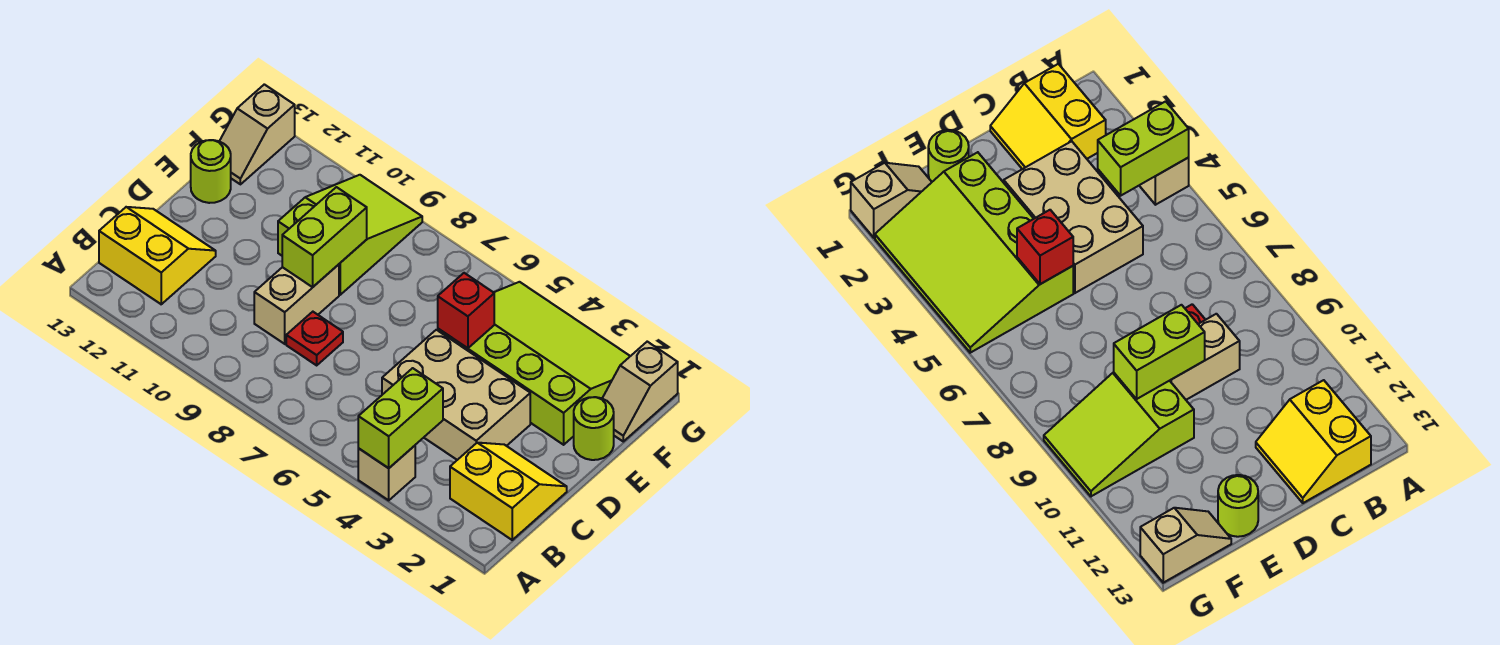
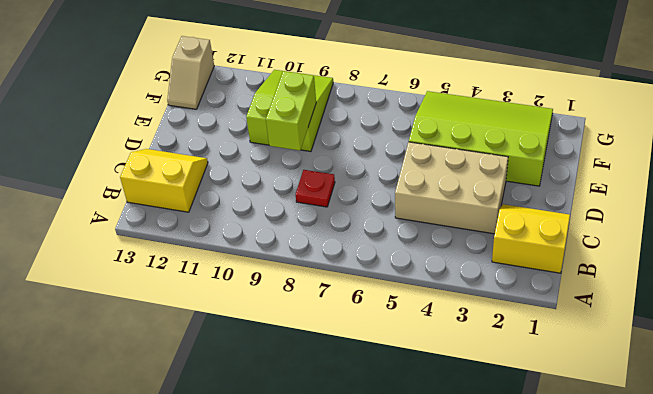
none -> tan brick A4 level 1
none -> tan brick C9:D9 level 1
none -> lime round brick E1 level 1

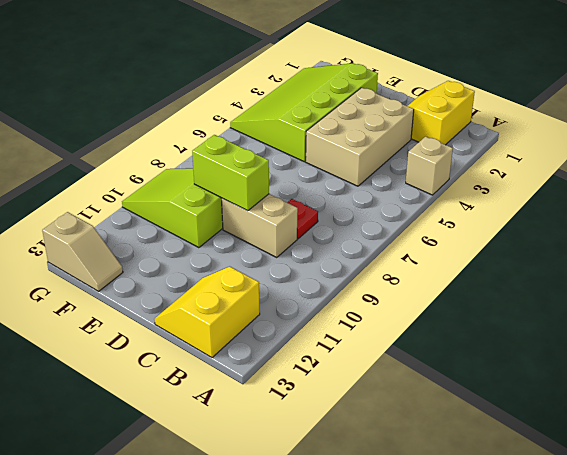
none -> lime round brick E1 level 1
none -> lime round brick E13 level 1
none -> tan slope F1:G1 level 1 top G

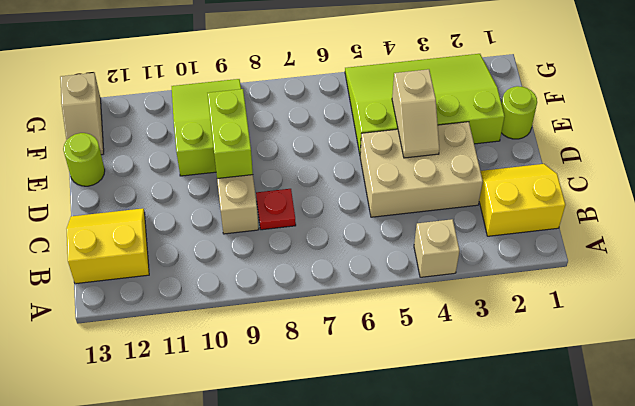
tan slope D4:E4 level 2 top E -> tan slope F1:G1 level 1 top G
none -> lime brick A4:B4 level 2
none -> red brick E5 level 2

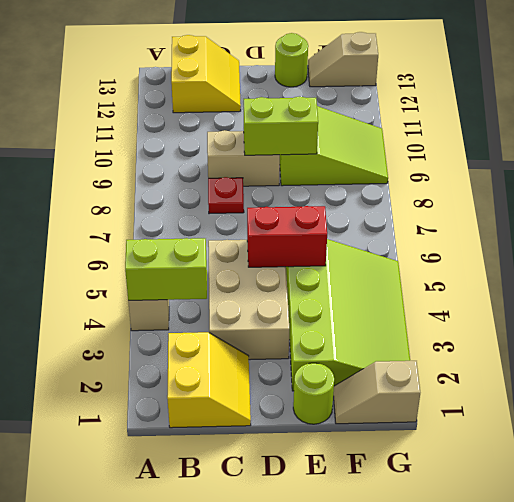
red brick D5:E5 level 2 -> red brick E5 level 2

